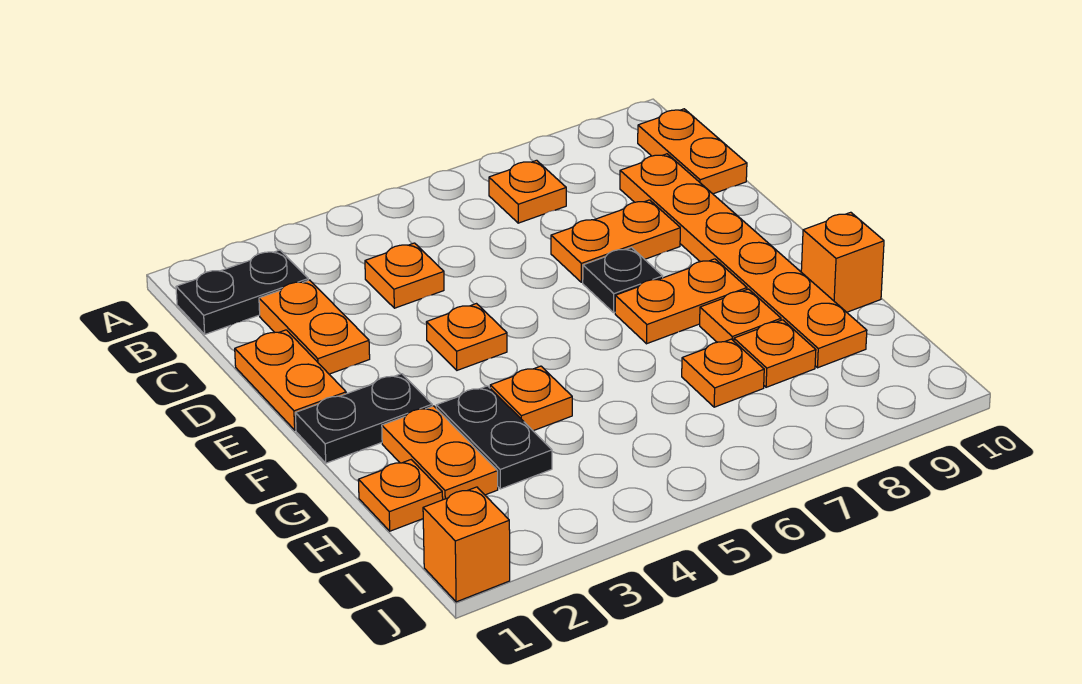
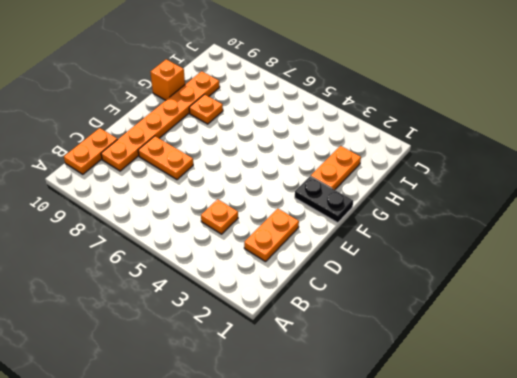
none -> black plate B1:B2 level 1
none -> orange plate B7 level 1
none -> orange plate D1:E1 level 1

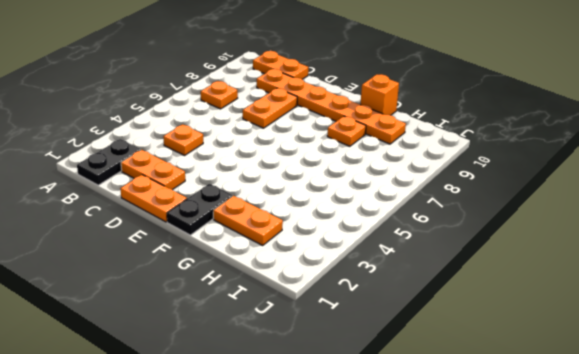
none -> orange plate E4 level 1
none -> black plate E7 level 1
none -> orange plate F7:F8 level 1

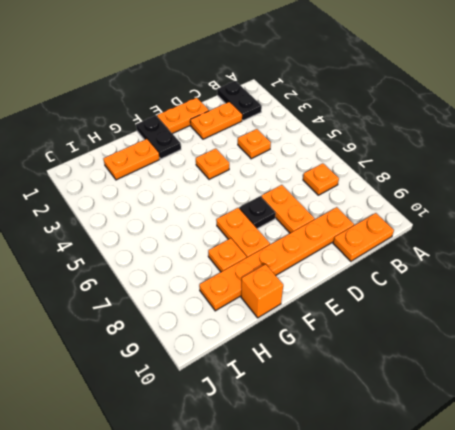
none -> black plate G3:H3 level 1
none -> orange plate G4 level 1
none -> orange plate H1 level 1

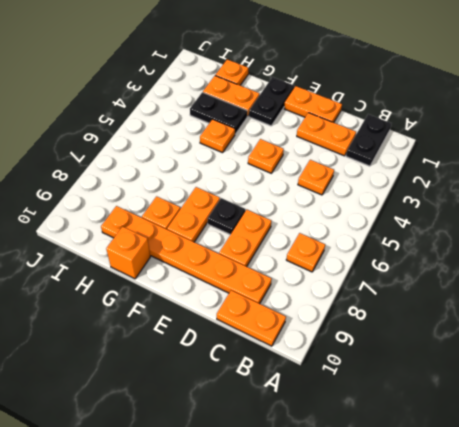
none -> orange plate H7 level 1
none -> orange plate H8 level 1
none -> orange brick J1 level 1

